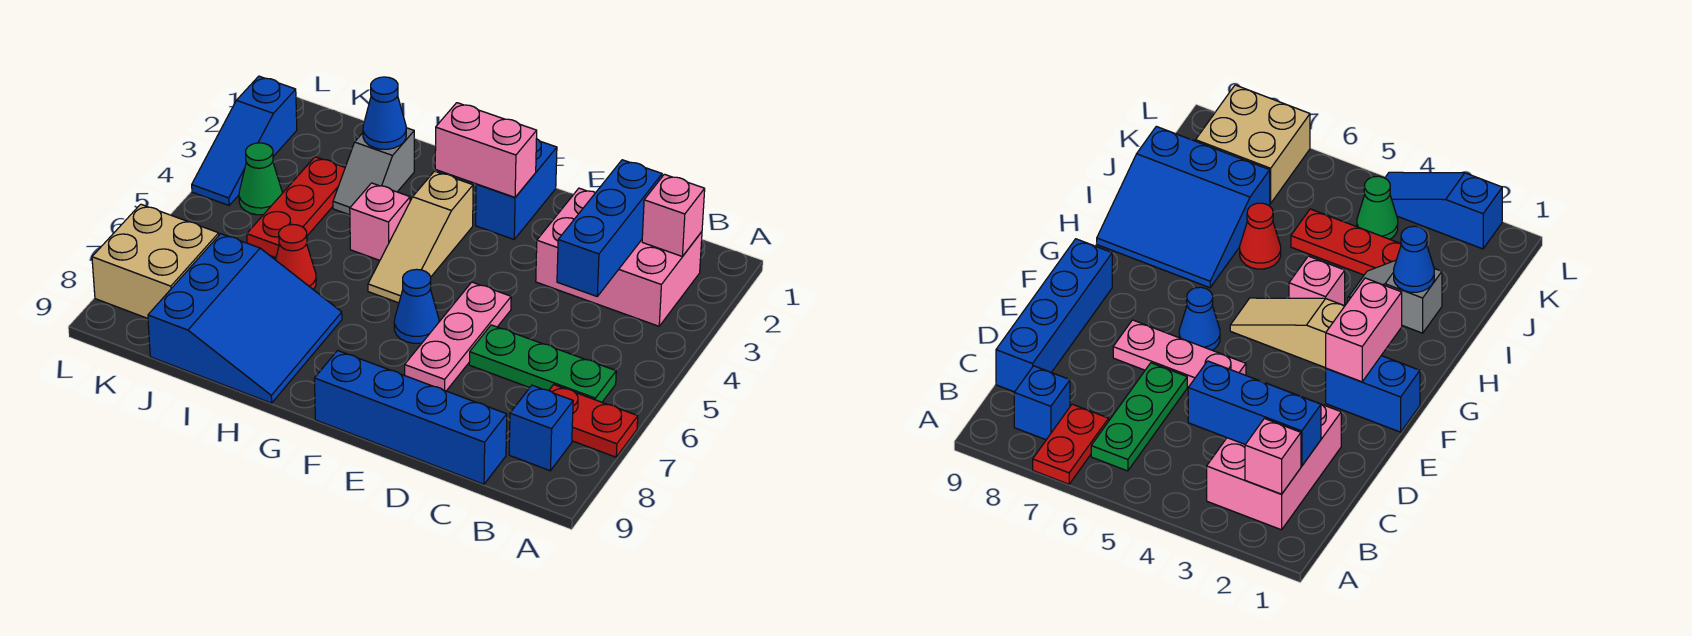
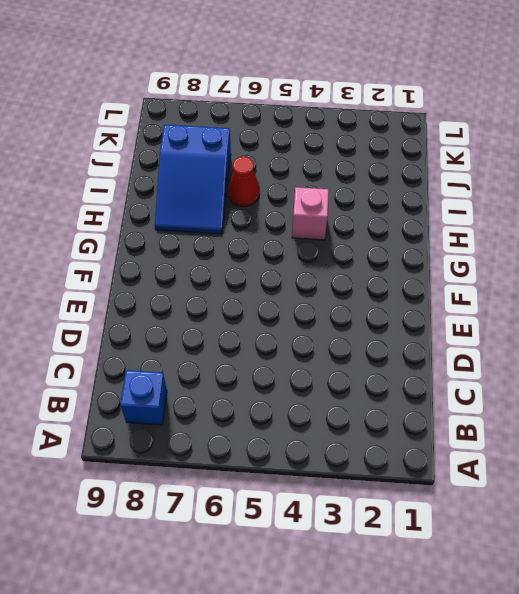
blue slope H7:J8 level 1 top J -> blue slope H7:J9 level 1 top J
none -> red plate A7:B7 level 1
none -> pink brick B2:D3 level 1
none -> green plate B6:D6 level 1

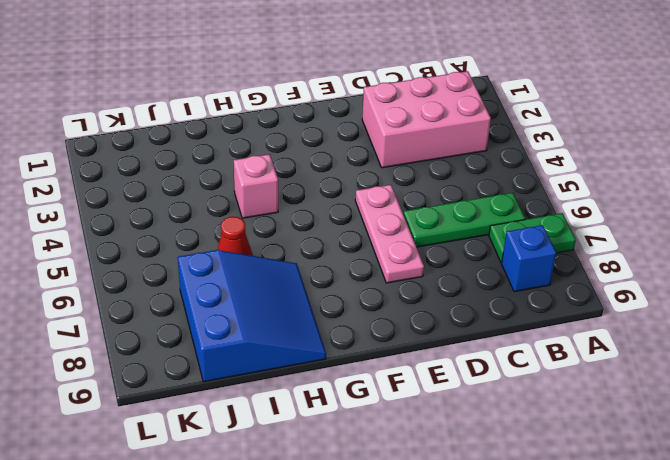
green plate A7:B7 level 1 -> red plate A7:B7 level 1
none -> blue brick C9:F9 level 1
none -> blue brick F1:F2 level 1
none -> blue cone F6 level 1

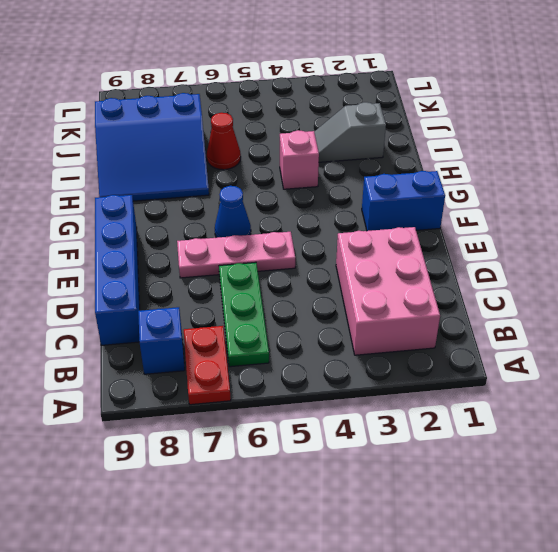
none -> tan slope G3:G5 level 1 top 3
none -> red plate J3:J5 level 1
none -> green cone K4 level 1

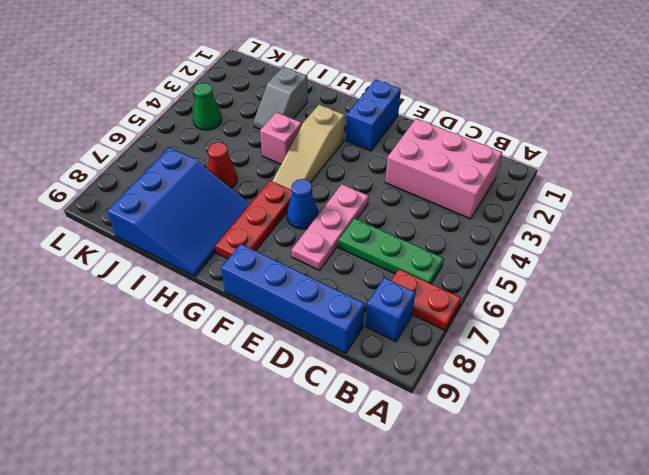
red plate G6:G8 level 1 -> red plate J3:J5 level 1
none -> tan brick K7:L8 level 1
none -> blue slope L2:L4 level 1 top 2
none -> pink brick B2 level 2

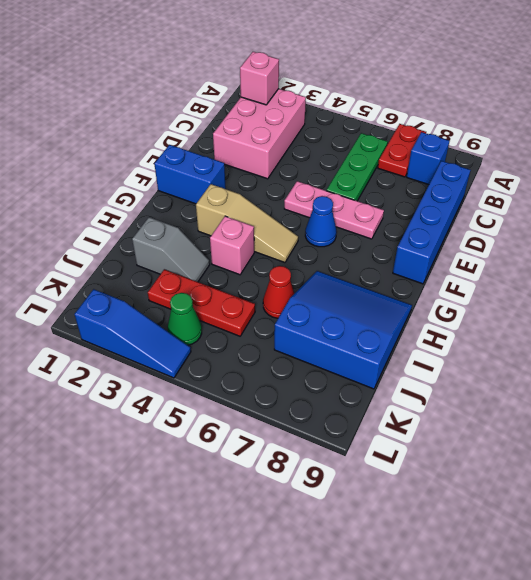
none -> tan brick K7:L8 level 1
none -> blue brick C2:C4 level 2
none -> pink brick F2:G2 level 2

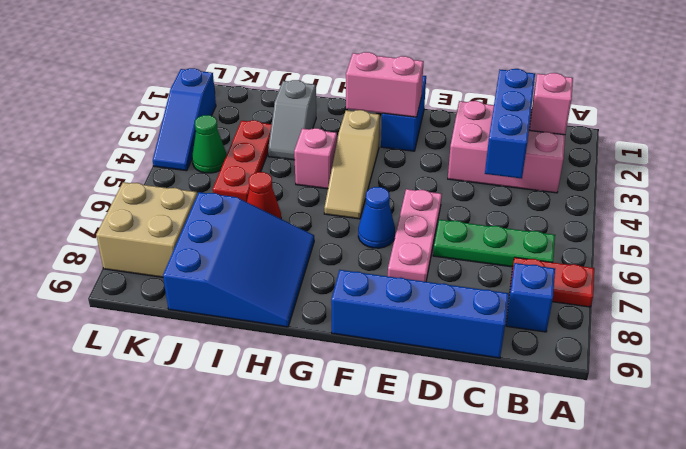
none -> blue cone I2 level 2

